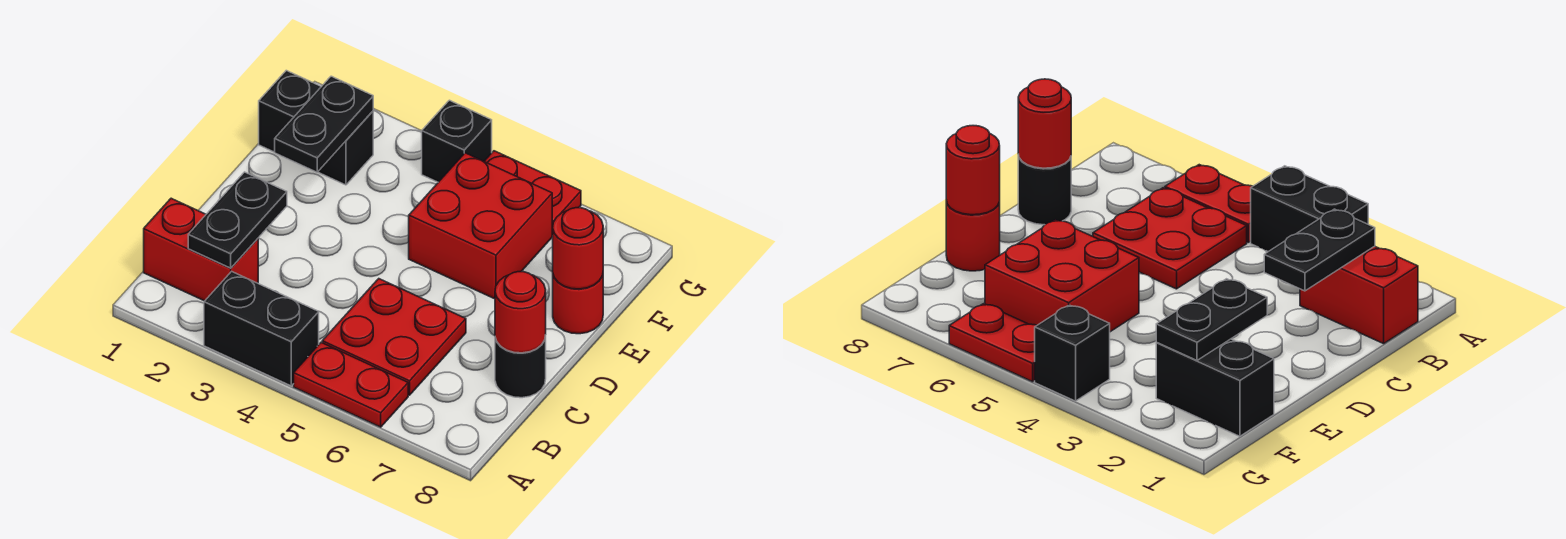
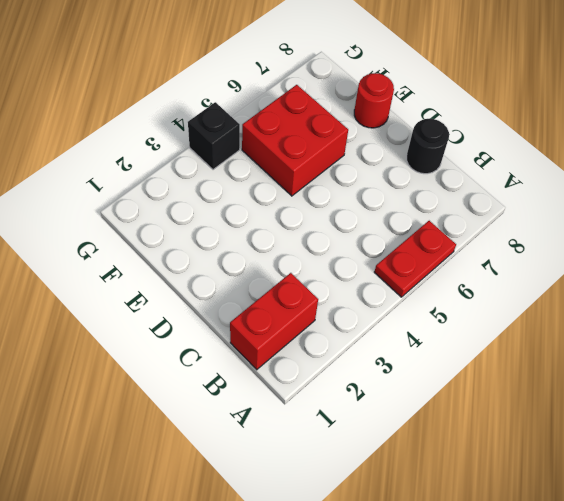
none -> black brick A3:A4 level 1
none -> red plate B5:C6 level 1
none -> black brick F1:F2 level 1

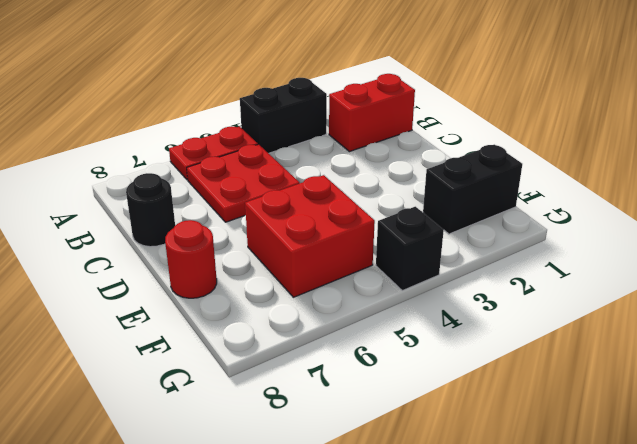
none -> red plate G5:G6 level 1
none -> black plate B2:C2 level 2
none -> red round brick C8 level 2

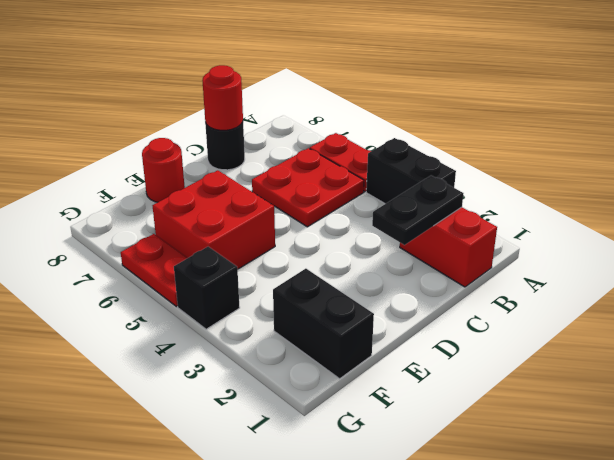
none -> black plate E2:F2 level 2
none -> red round brick E8 level 2

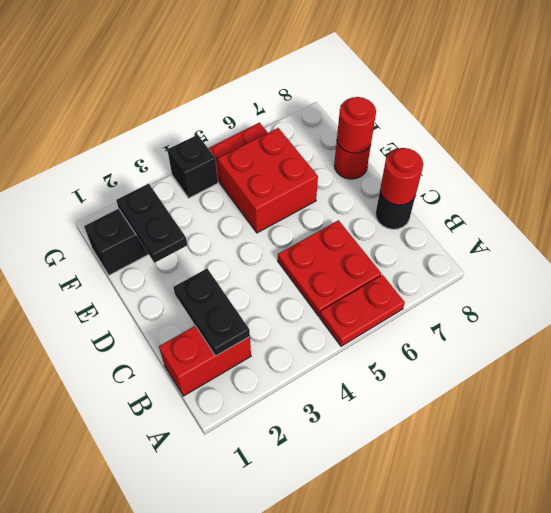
none -> black brick A3:A4 level 1

